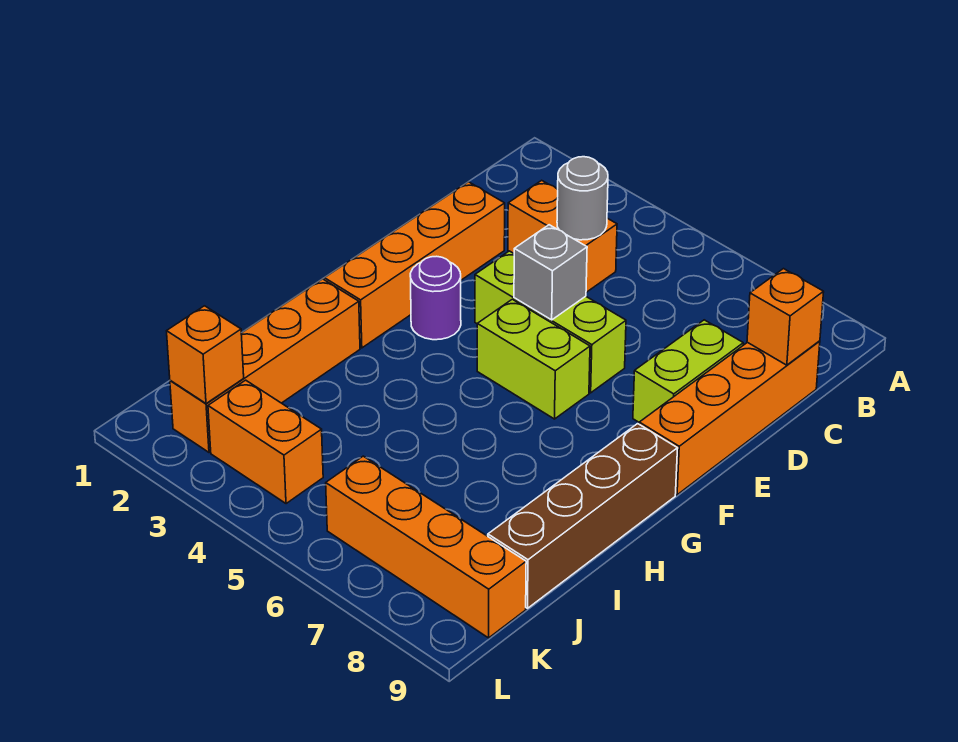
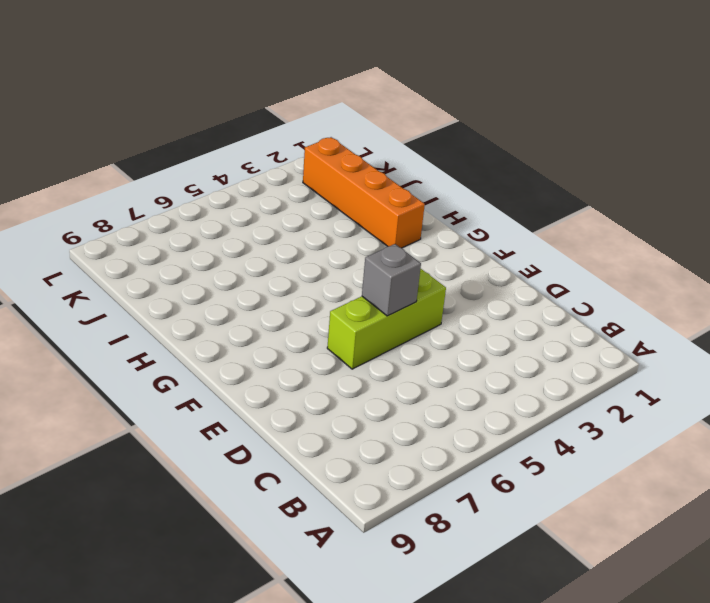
none -> orange brick C3:C4 level 1
none -> orange brick C9:F9 level 1
none -> orange brick D2:G2 level 1

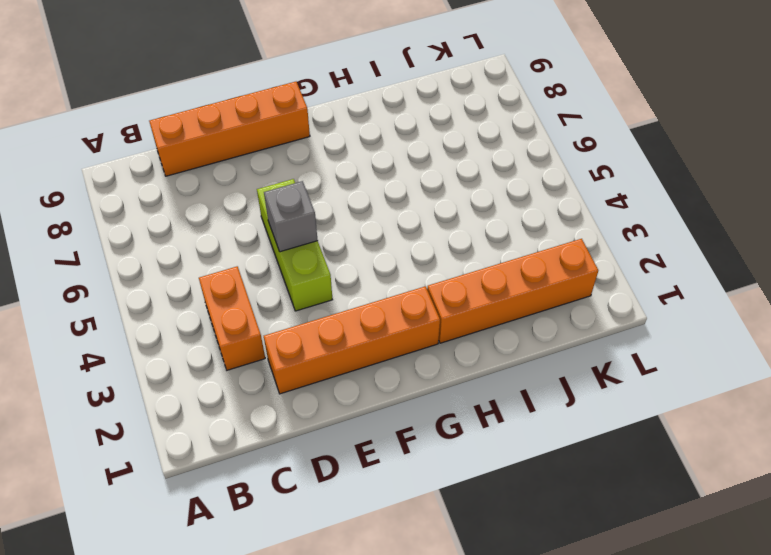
none -> lime brick D8:E8 level 1
none -> purple round brick F3 level 1
none -> lime brick F5:F6 level 1

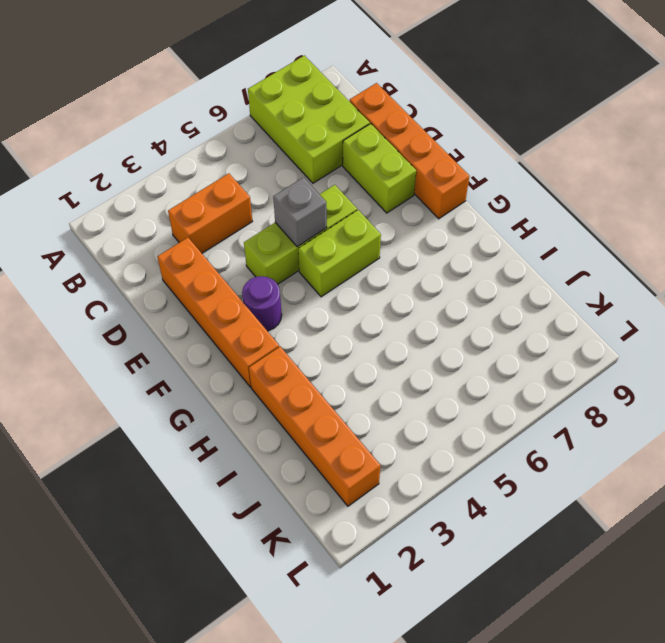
lime brick A7:C8 level 1 -> none
none -> brown brick G9:J9 level 1
none -> orange brick K3:K4 level 1
none -> orange brick K6:K9 level 1

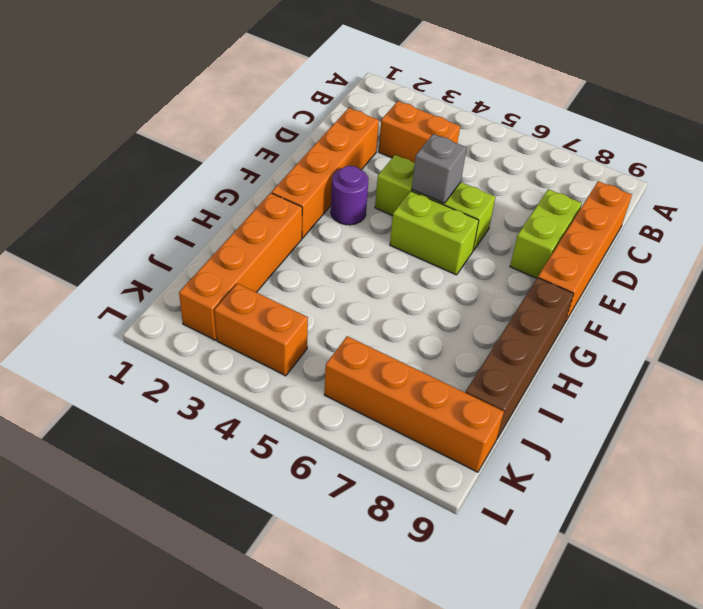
none -> grey round brick C4 level 2
none -> orange brick C9 level 2
none -> orange brick K2 level 2

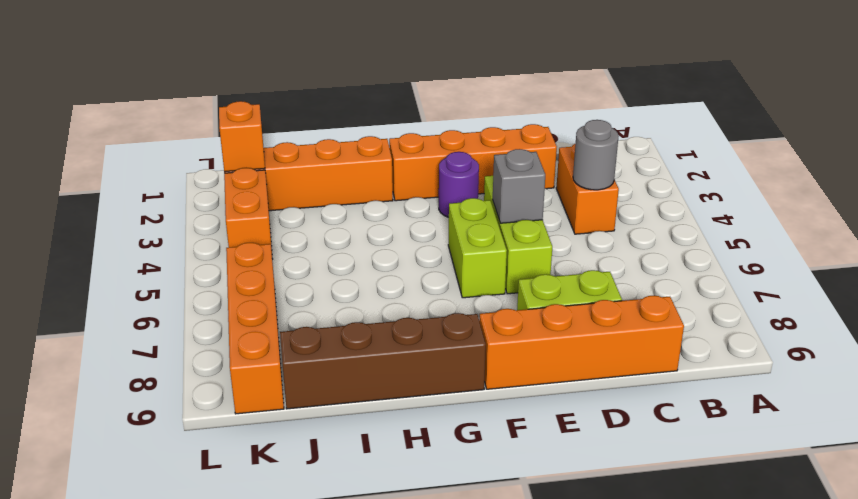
none -> orange brick C9 level 2

